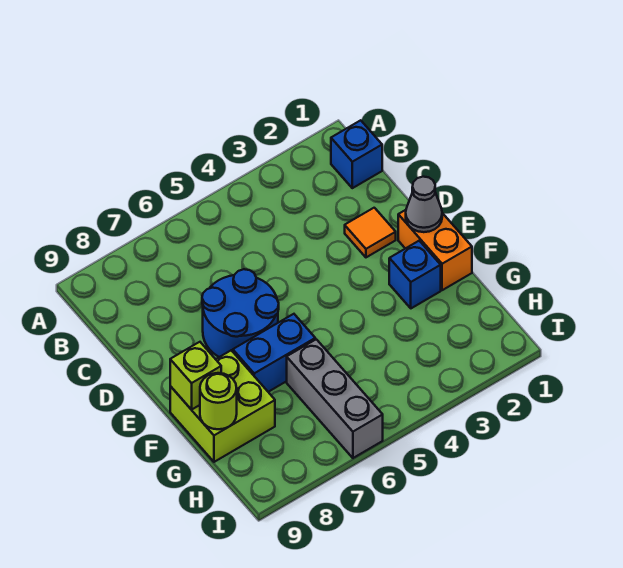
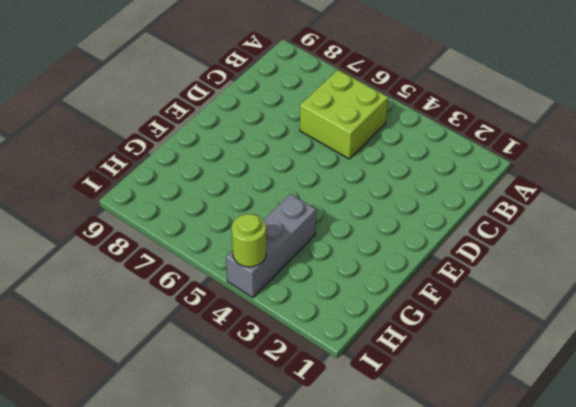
lime brick B5:C6 level 1 -> lime brick F8:G9 level 1
grey brick G4:I4 level 1 -> grey brick G6:I6 level 1
lime round brick I4 level 2 -> lime round brick G9 level 2
none -> blue brick B1 level 1
none -> orange tile D2 level 1

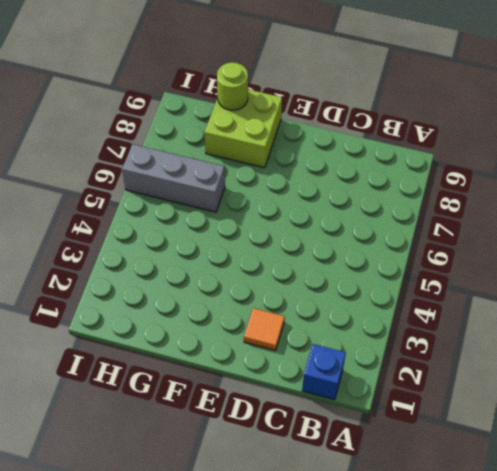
none -> blue round brick D6:E7 level 1
none -> orange brick E1:F1 level 1

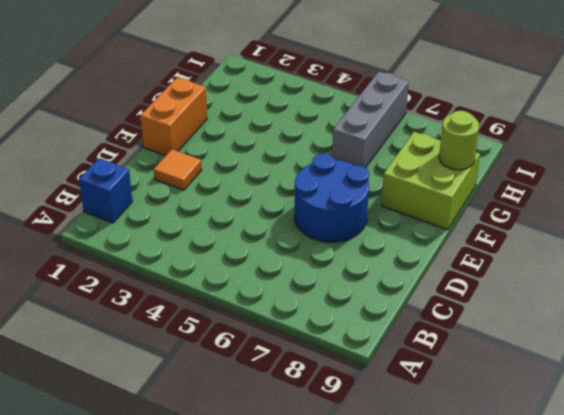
none -> blue brick F2 level 1
none -> blue brick F6:F7 level 1

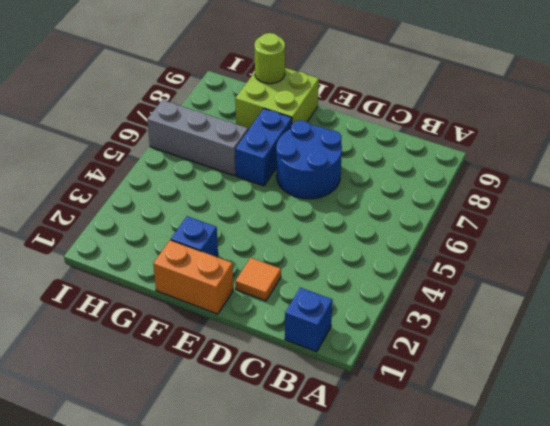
none -> grey cone E1 level 2
none -> lime brick F9 level 2

